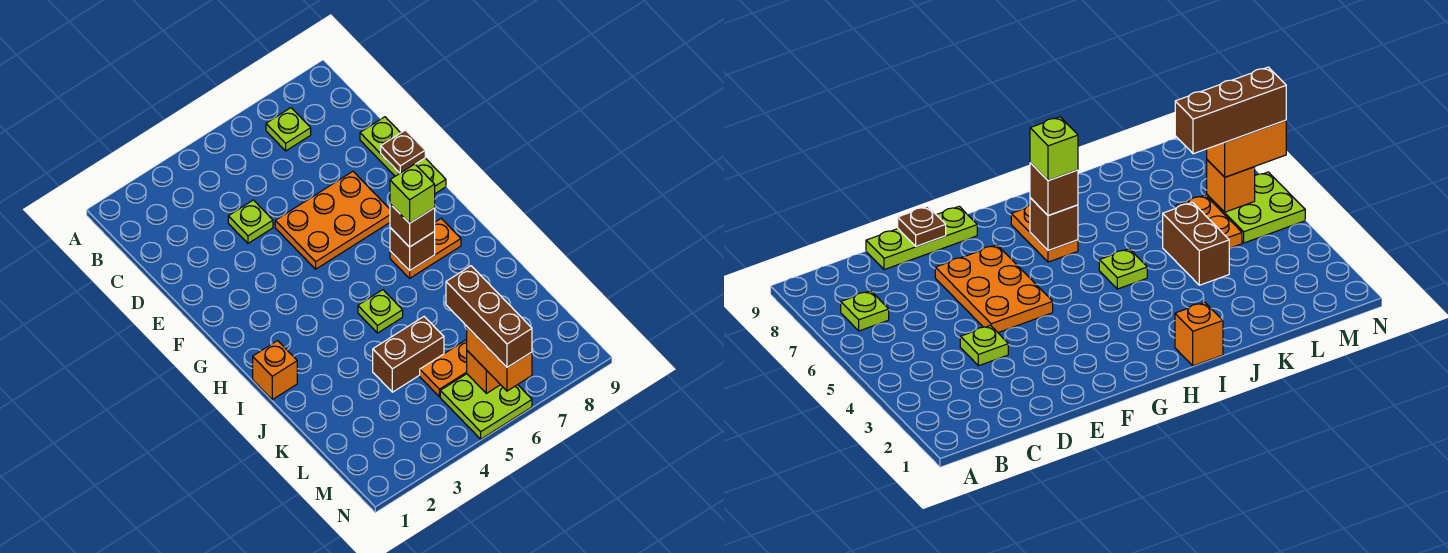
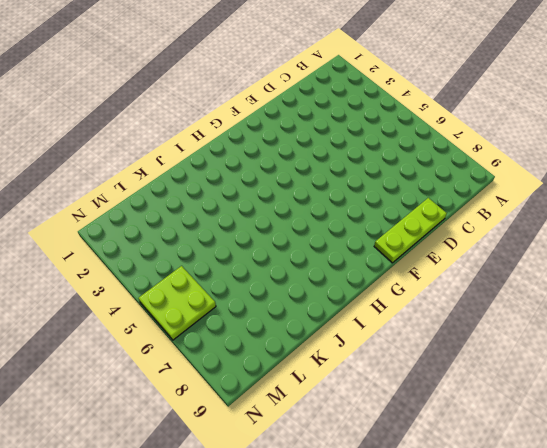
none -> lime plate B7 level 1
none -> lime plate D4 level 1
none -> orange plate E5:F7 level 1

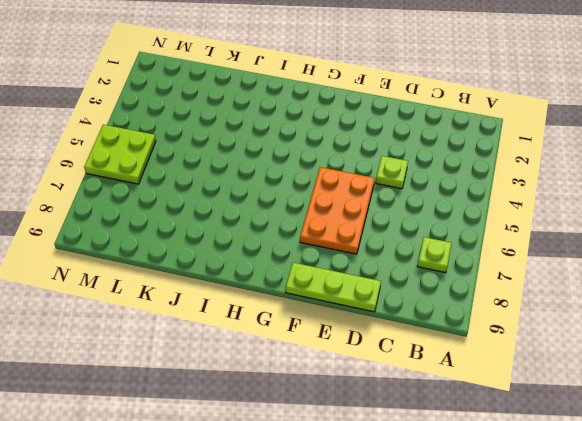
none -> orange plate H7:H8 level 1
none -> orange brick I1 level 1
none -> lime plate I5 level 1

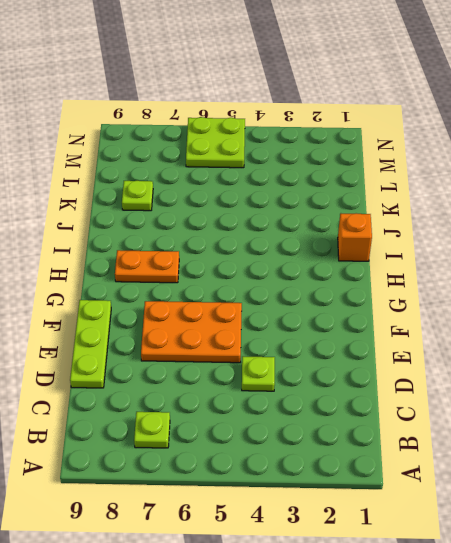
lime plate K8 level 1 -> lime plate I5 level 1
none -> brown brick K4:K5 level 1
none -> orange plate L5:L6 level 1
none -> brown plate E9 level 2

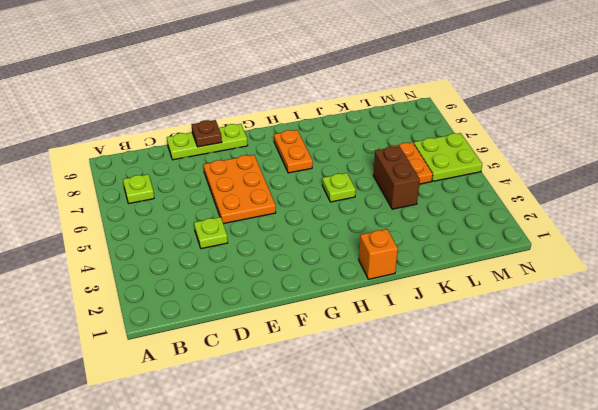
none -> brown brick H7 level 2
none -> orange brick M6 level 2
none -> brown brick H7 level 3

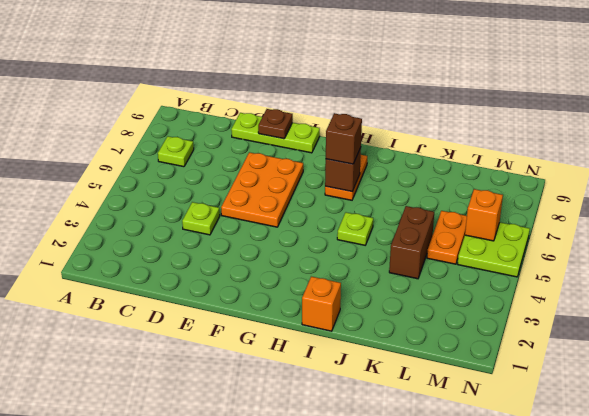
none -> orange brick M6:N6 level 3
none -> lime brick H7 level 4
none -> brown brick L6:N6 level 4

